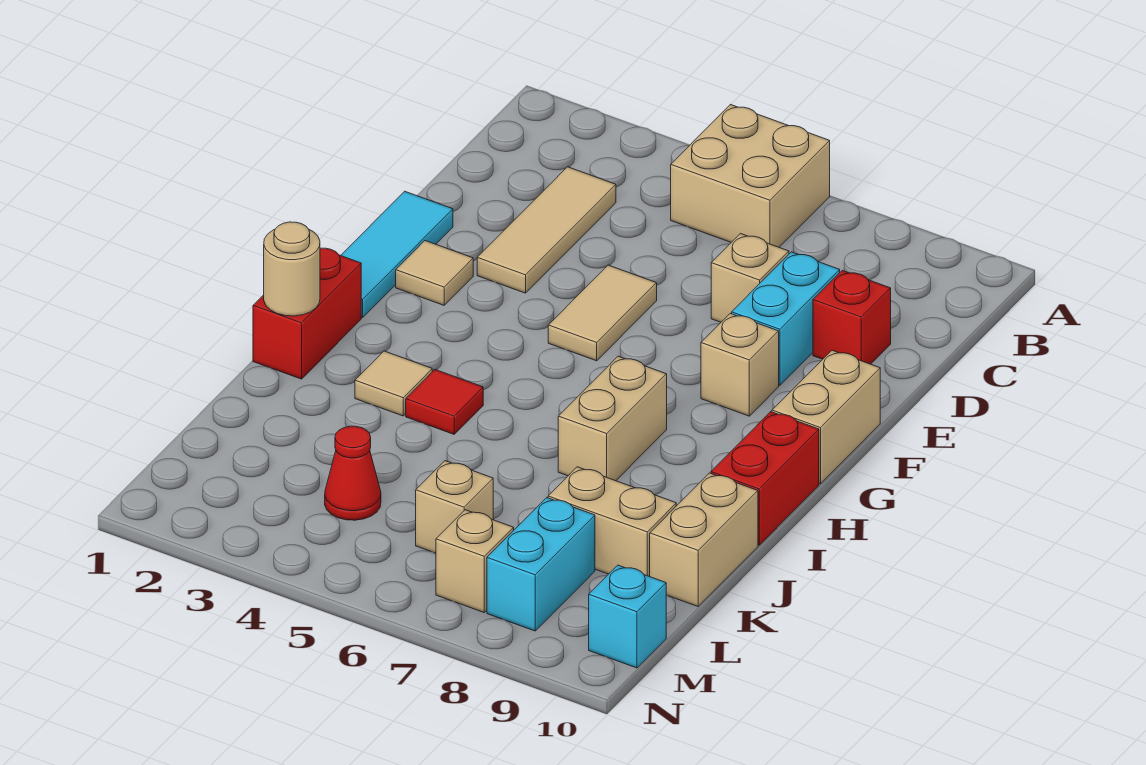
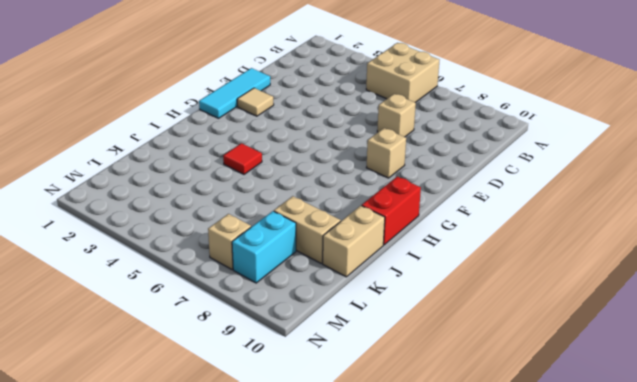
none -> tan tile C3:E3 level 1
none -> cyan brick D8:E8 level 1
none -> red brick D9 level 1

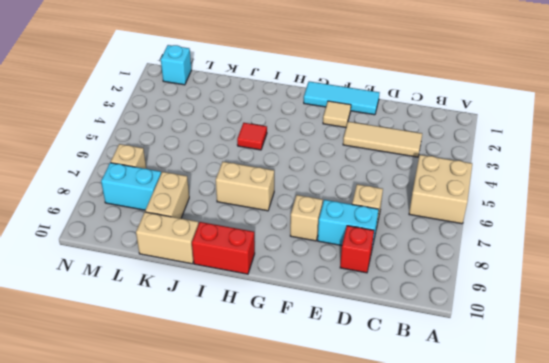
cyan brick M1 level 1 -> cyan brick M10 level 1
none -> tan tile E5:F5 level 1
none -> tan brick F10:G10 level 1
none -> red brick H1:I1 level 1

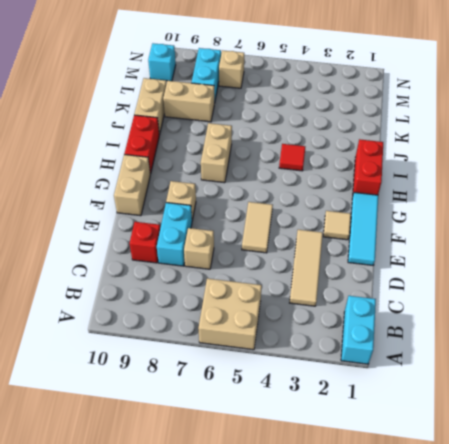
cyan brick A1:B1 level 1 -> none
none -> tan tile I3 level 1
none -> red cone L4 level 1
none -> tan brick L6 level 1

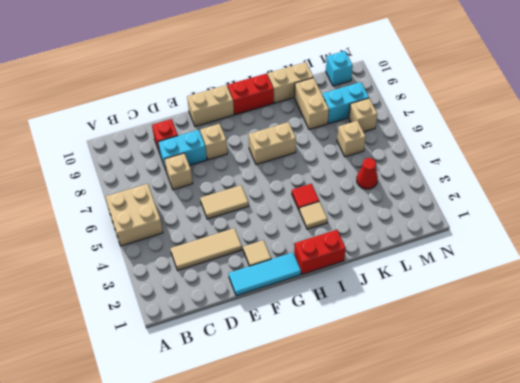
none -> tan round brick I1 level 2

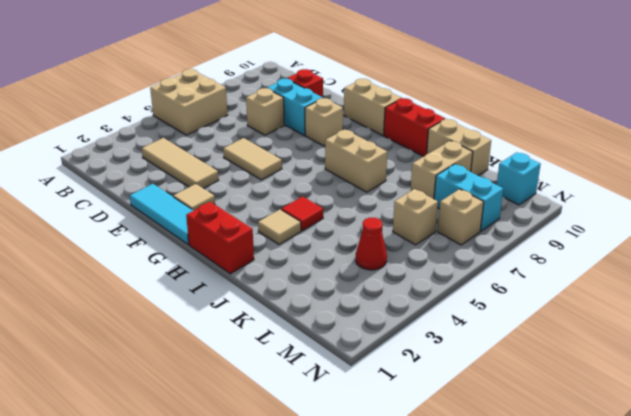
none -> tan round brick I1 level 2

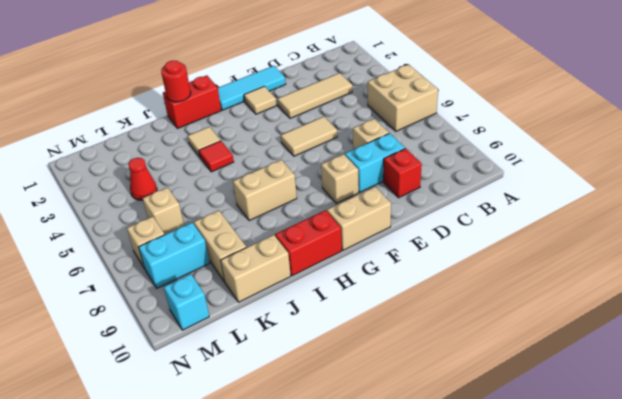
red round brick I1 level 2 -> tan round brick I1 level 2

